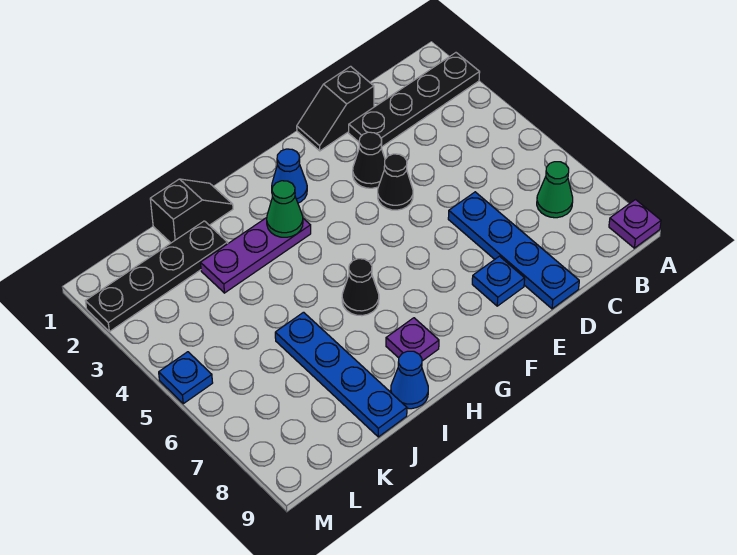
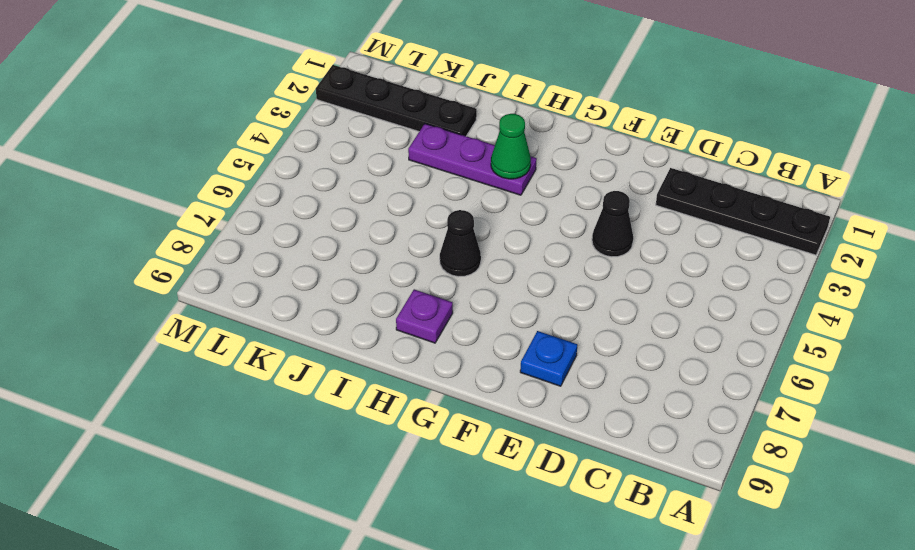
none -> purple plate A9 level 1
none -> green cone B7 level 1
none -> black slope D1:E1 level 1 top D

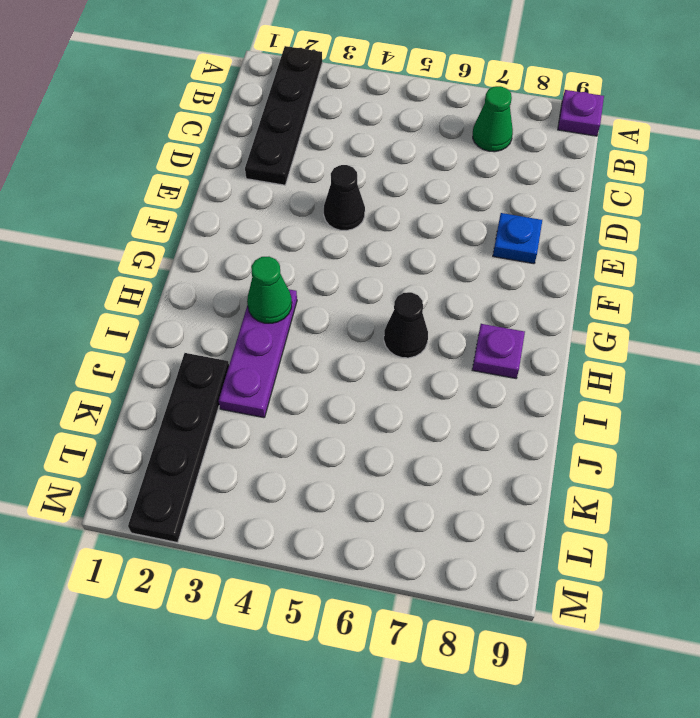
none -> black slope D1:E1 level 1 top D
none -> blue plate D6:D9 level 1
none -> black cone E3 level 1

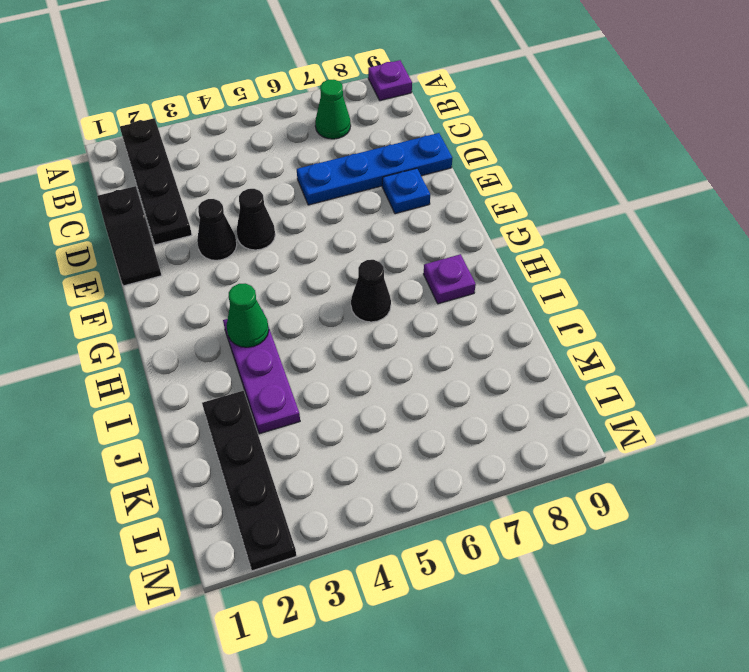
none -> blue cone G2 level 1
none -> black slope I1:J1 level 1 top J
none -> blue cone I9 level 1

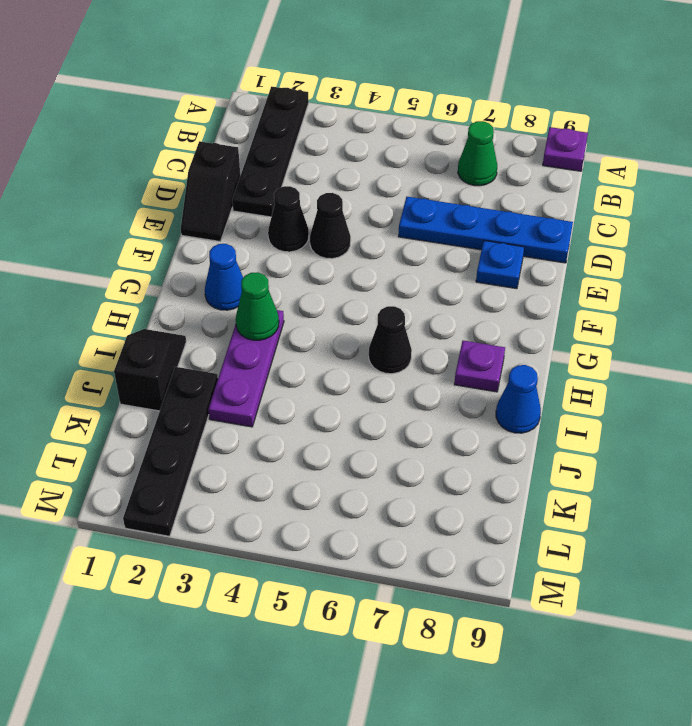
none -> blue plate J6:J9 level 1
none -> blue plate M5 level 1

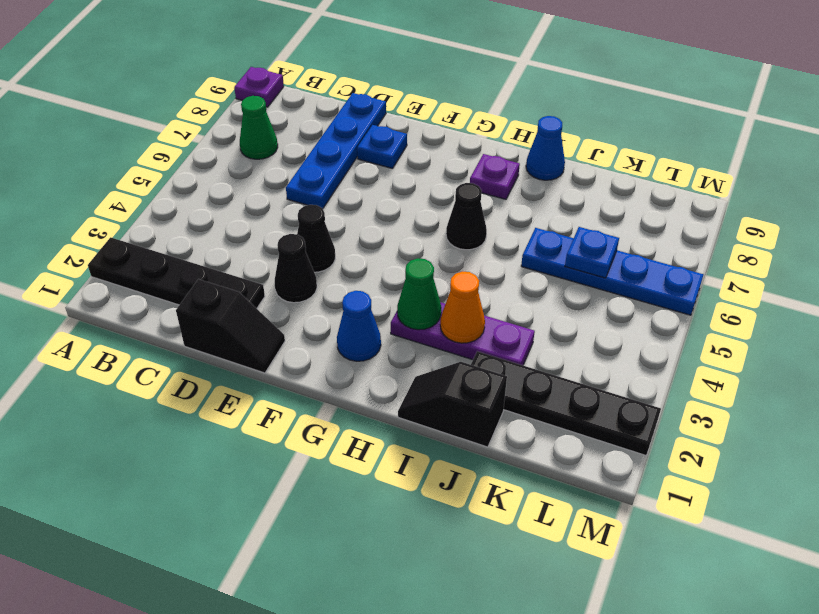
orange cone I3 level 2 -> none
blue plate J6:M6 level 1 -> blue plate J6:J9 level 1
blue plate K6 level 2 -> blue plate M5 level 1

